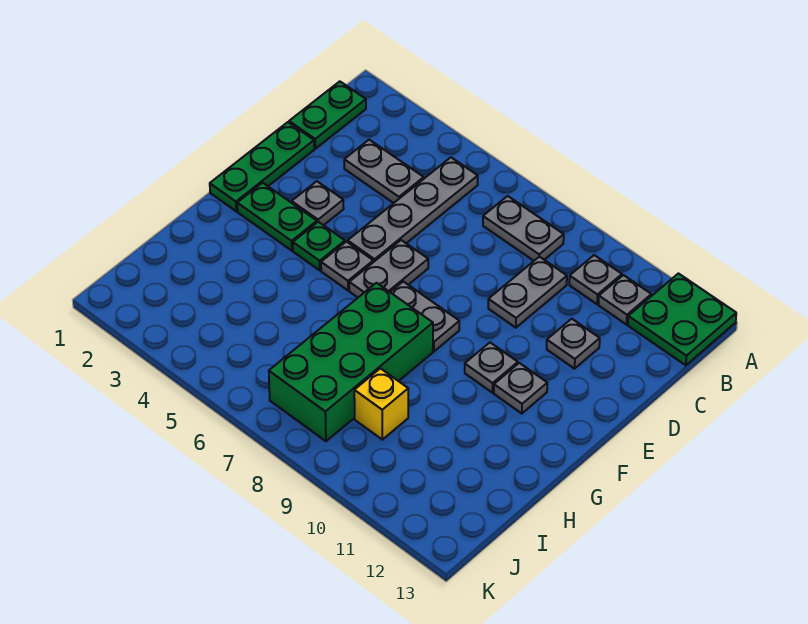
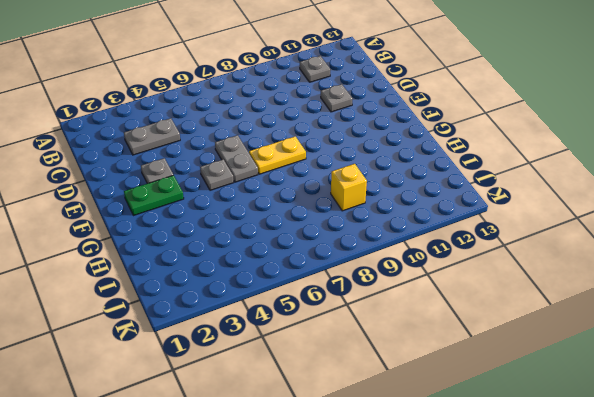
yellow plate F7:F8 level 1 -> grey plate F7:F8 level 1
none -> green plate A12:B13 level 1
none -> green plate B1:C1 level 1
none -> grey plate B5:E5 level 1

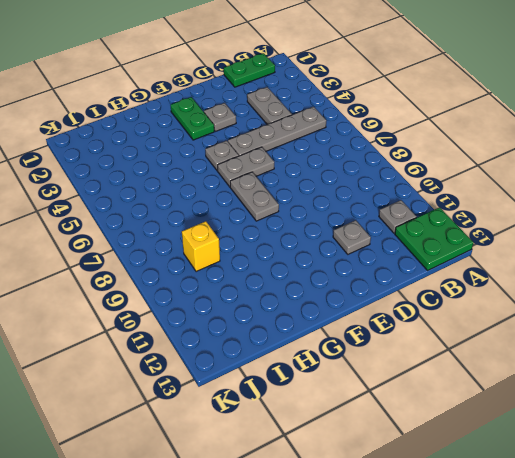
none -> grey plate B7:B8 level 1
none -> grey plate B10 level 1
none -> grey plate C9:D9 level 1

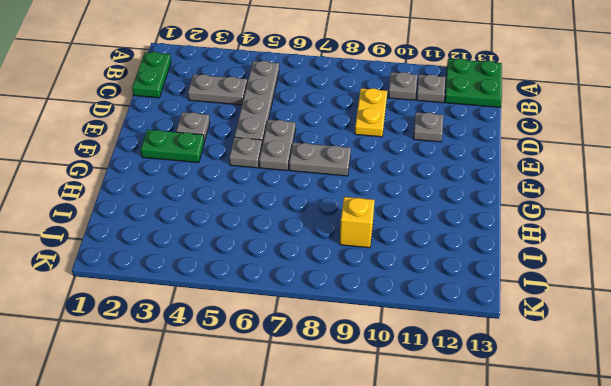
yellow plate C9:D9 level 1 -> grey plate C9:D9 level 1
none -> grey plate B7:B8 level 1
none -> green plate D1:F1 level 1
none -> green plate F4 level 1

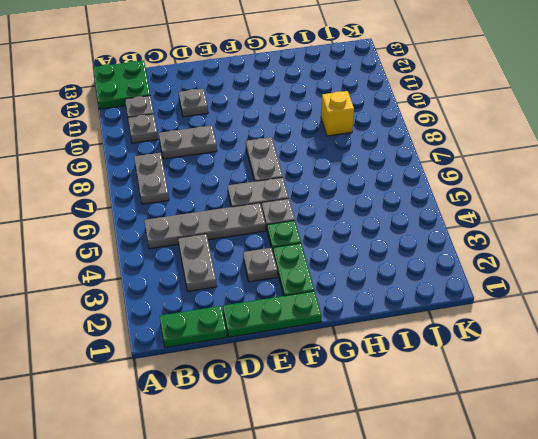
none -> grey plate F10 level 1
none -> grey plate F11 level 1
none -> green brick G7:J8 level 1

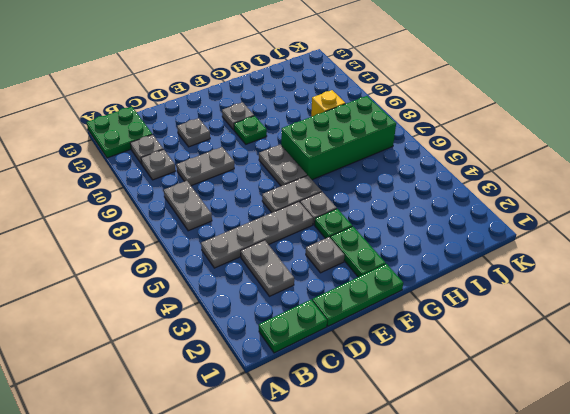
green plate F10 level 1 -> grey plate F10 level 1

